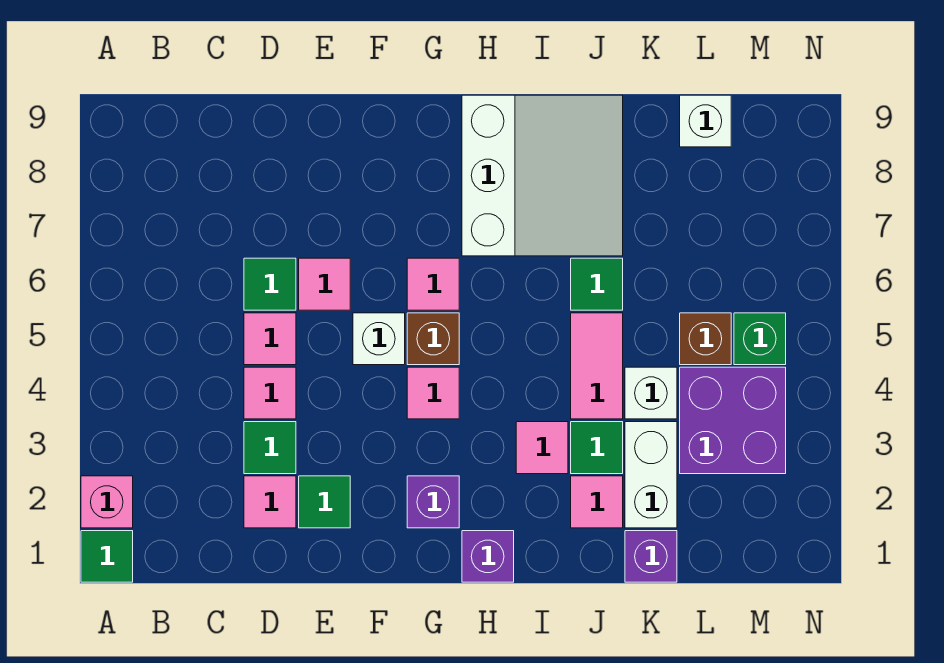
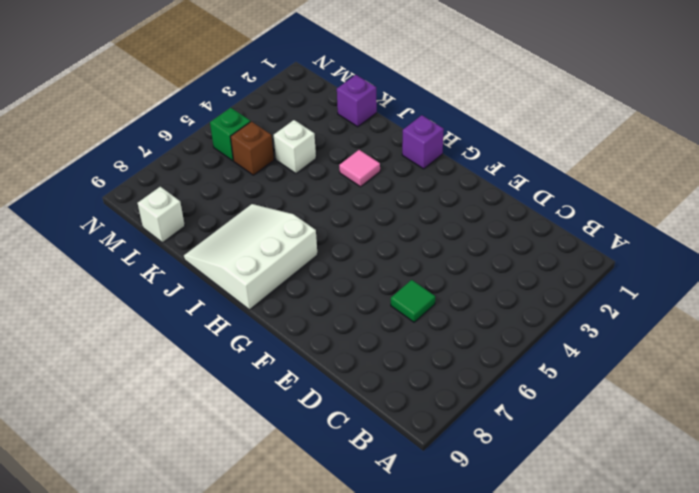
none -> green tile A1 level 1
none -> pink brick A2 level 1
none -> pink tile D2 level 1

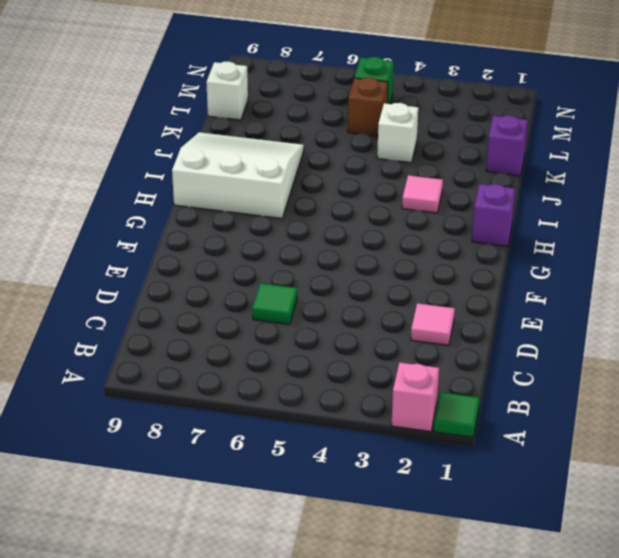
none -> green tile D3 level 1
none -> pink tile D4 level 1
none -> pink tile D5 level 1

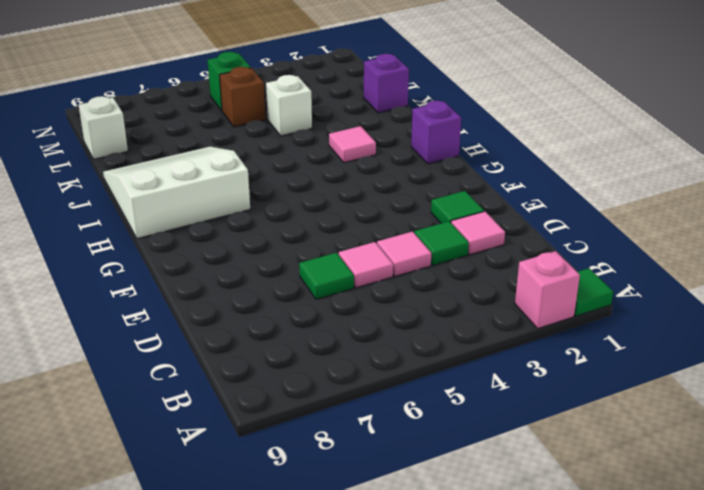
none -> pink tile E6 level 1
none -> white brick F5 level 1
none -> purple brick G2 level 1

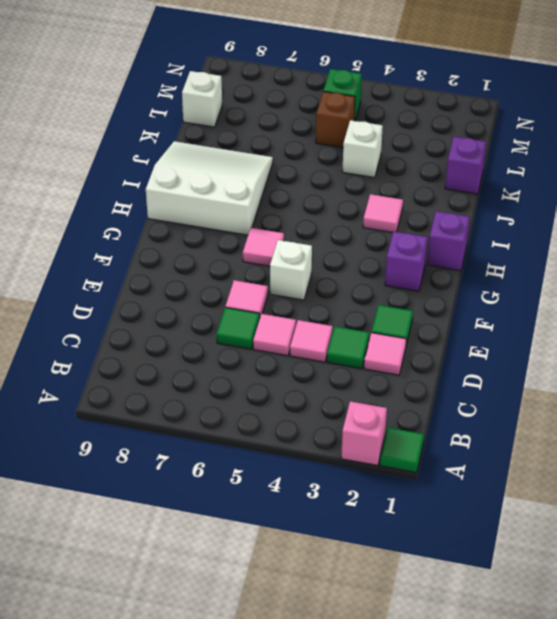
none -> pink tile G4 level 1
none -> brown brick G5 level 1
none -> pink tile J2 level 1

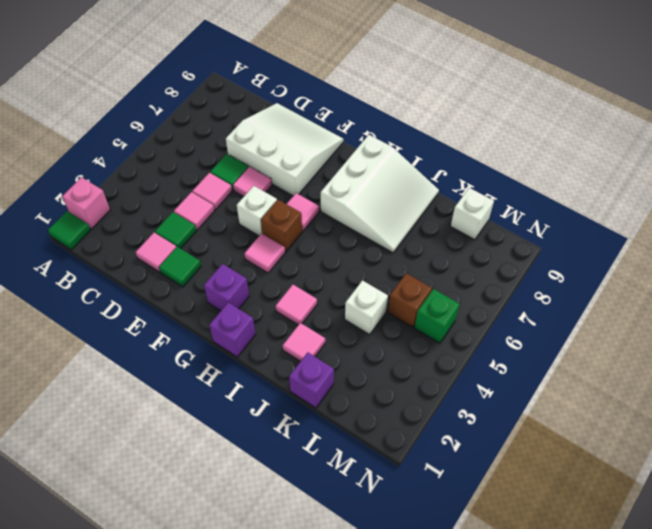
white slope D7:F9 level 1 top 7 -> none
none -> green tile J3 level 1
none -> pink tile J4:J5 level 1
none -> green tile J6 level 1

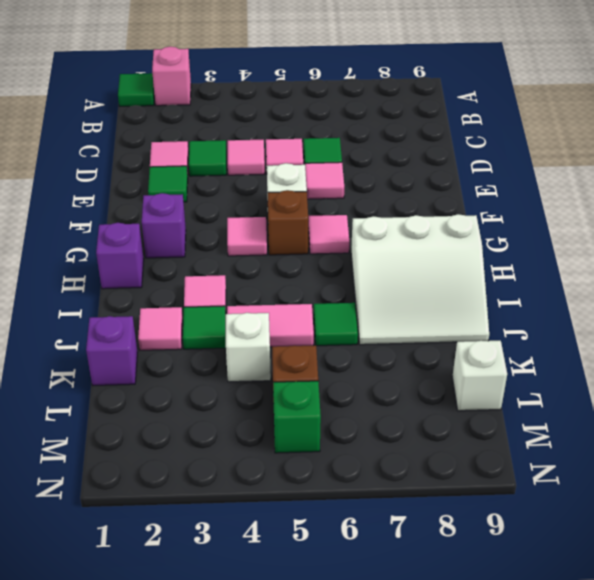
none -> white brick K2:K3 level 1
none -> purple brick L3:M4 level 1

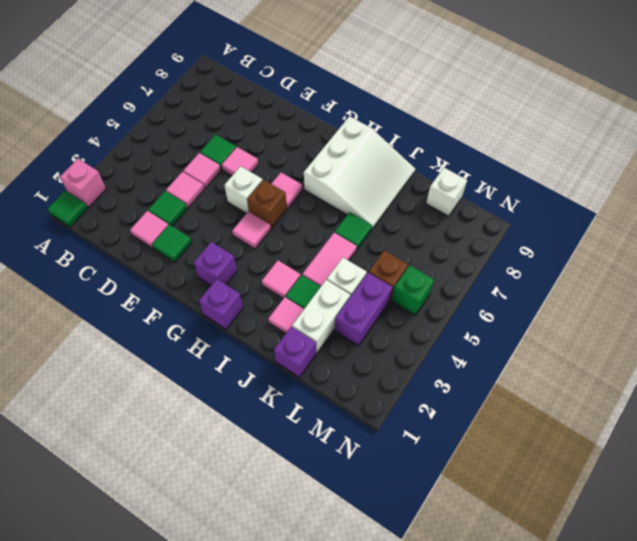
purple brick L3:L4 level 1 -> purple brick L3:M4 level 1

